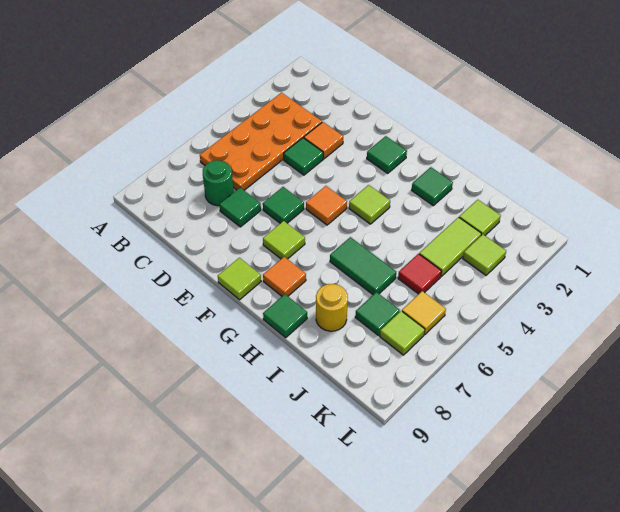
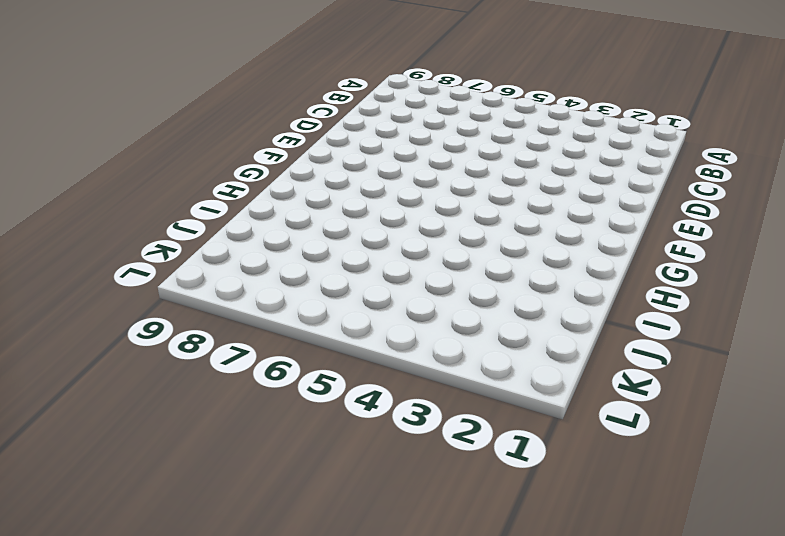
none -> orange plate B3:C6 level 1
none -> green round brick C7 level 1
none -> orange tile D3 level 1

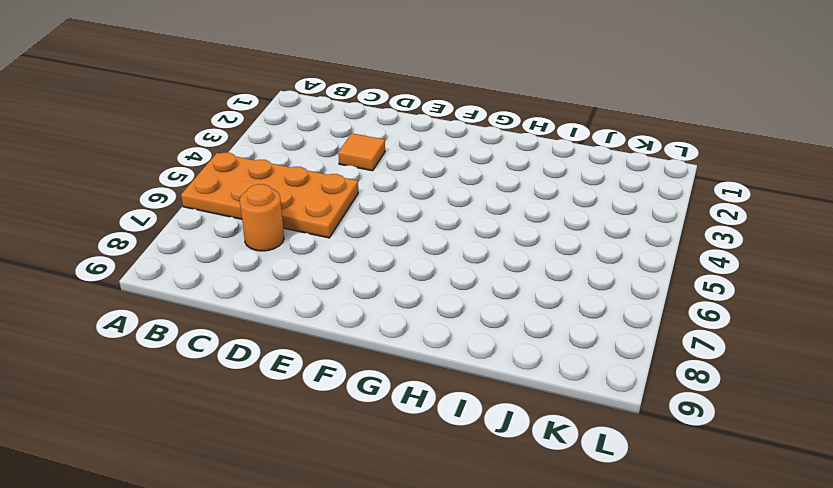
orange plate A5:D6 level 1 -> orange plate B3:C6 level 1
orange round brick C7 level 1 -> green round brick C7 level 1
none -> green tile D4 level 1
none -> green tile D7 level 1
none -> green tile E6 level 1

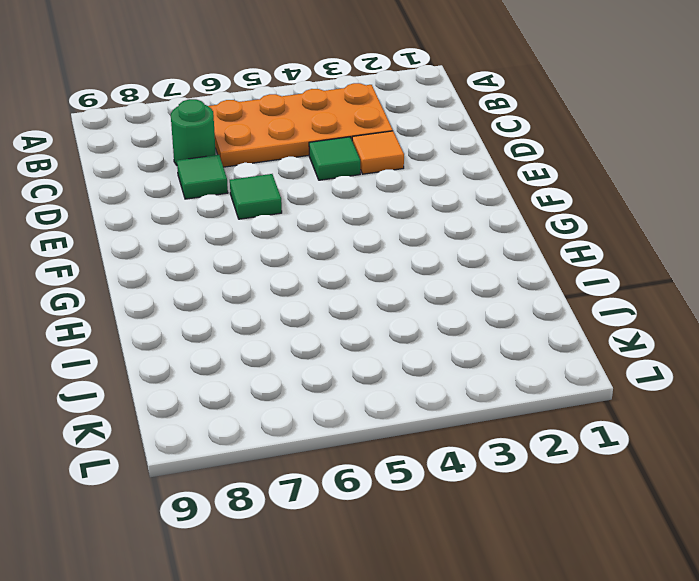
none -> green tile F2 level 1
none -> orange tile F5 level 1
none -> lime tile F7 level 1

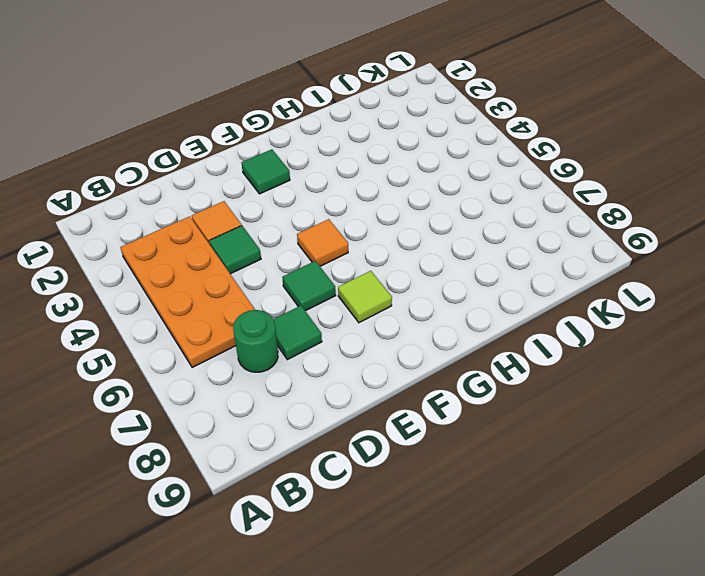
none -> lime tile F9 level 1
none -> lime tile G4 level 1
none -> orange tile G8 level 1

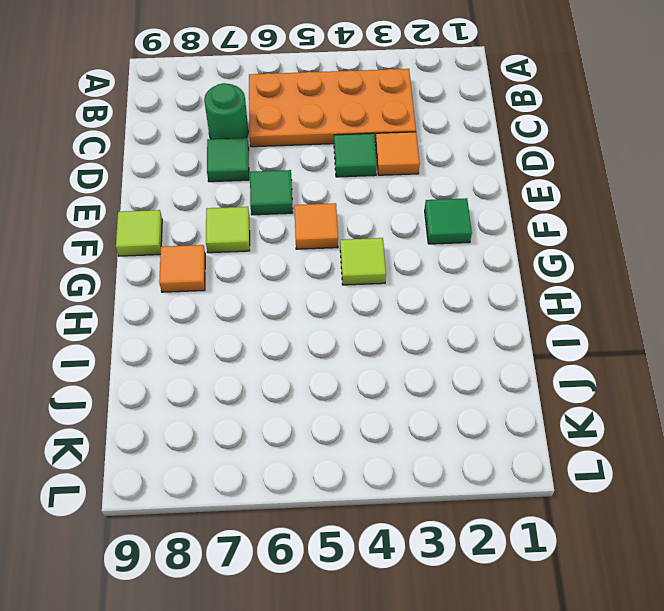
none -> green tile H2 level 1
none -> green tile H6:I6 level 1
none -> green tile H9 level 1

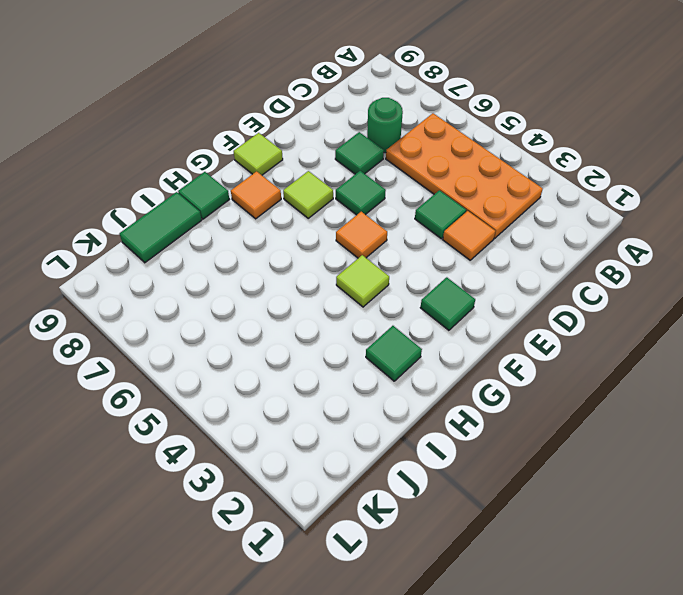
green tile I9:J9 level 1 -> green tile H6:I6 level 1
none -> yellow round brick I8 level 1
none -> lime tile J2 level 1
none -> lime tile J3:J4 level 1

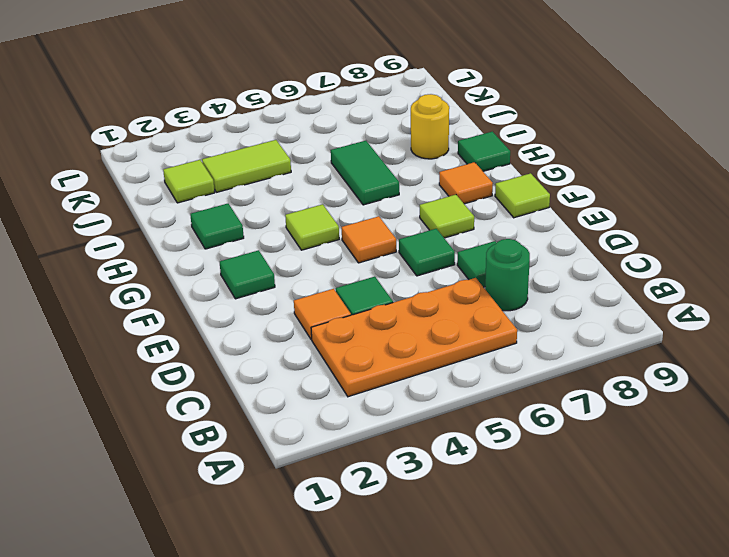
none -> red tile J5 level 1
none -> green tile J7 level 1
none -> lime tile K3 level 1

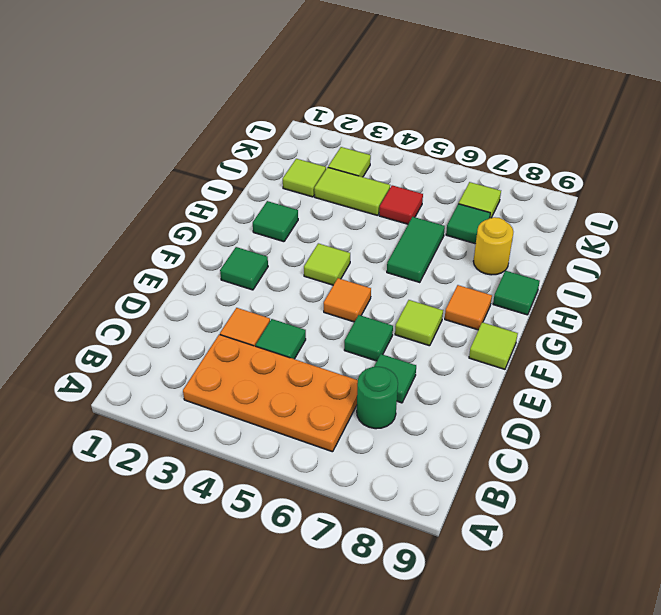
none -> yellow tile K6 level 1

